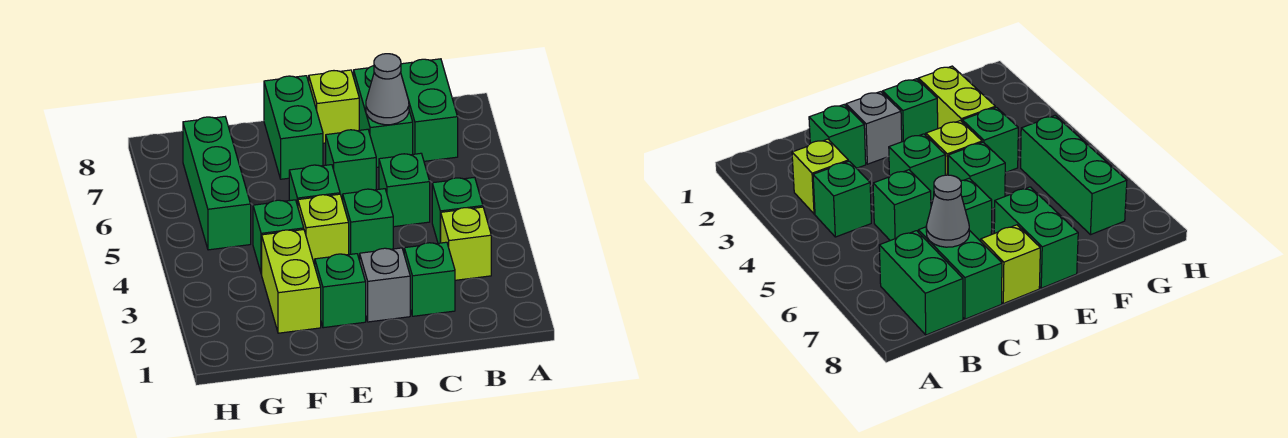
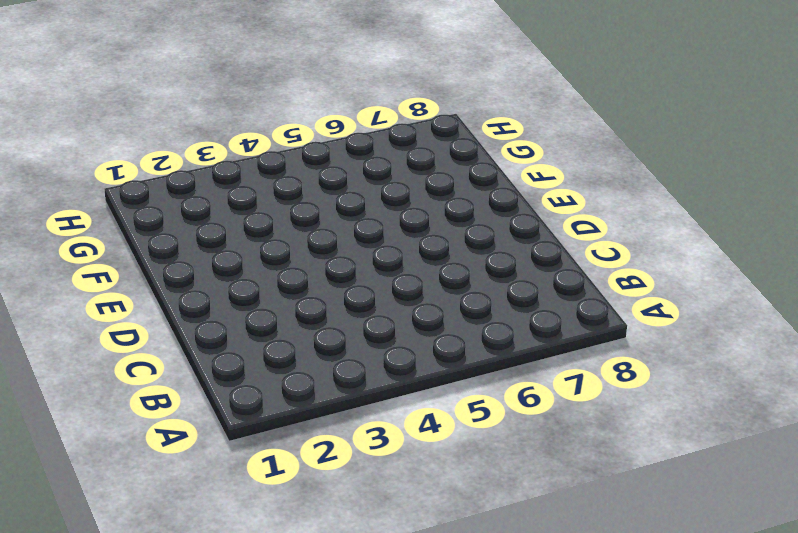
none -> lime brick B3 level 1
none -> green brick B4 level 1
none -> green brick B7:B8 level 1

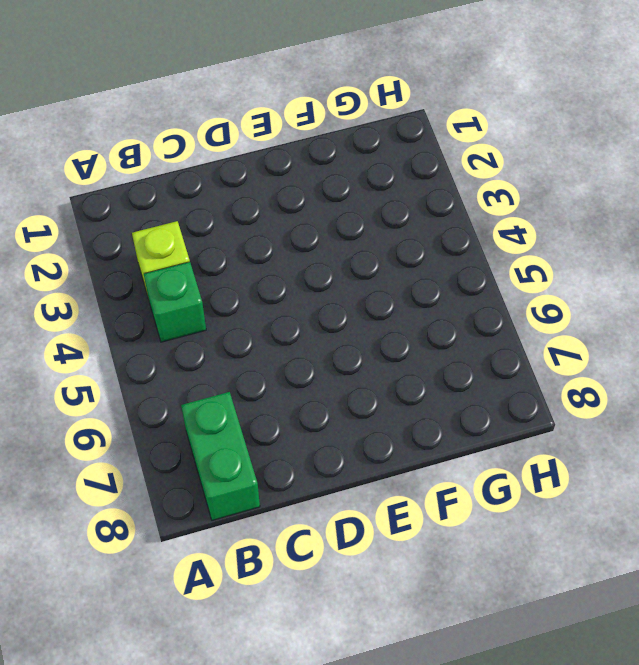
none -> green brick C2 level 1
none -> green brick C5 level 1
none -> green brick C7:C8 level 1

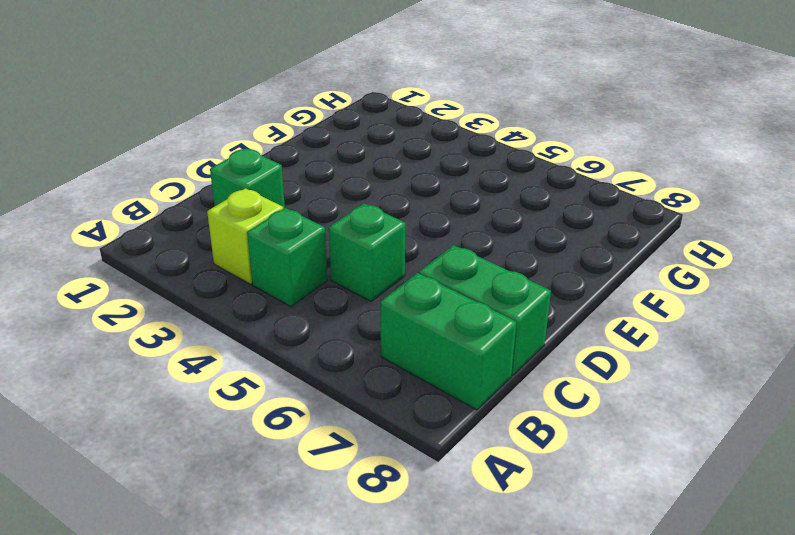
none -> grey brick D2 level 1
none -> green brick D4 level 1
none -> green brick D6 level 1

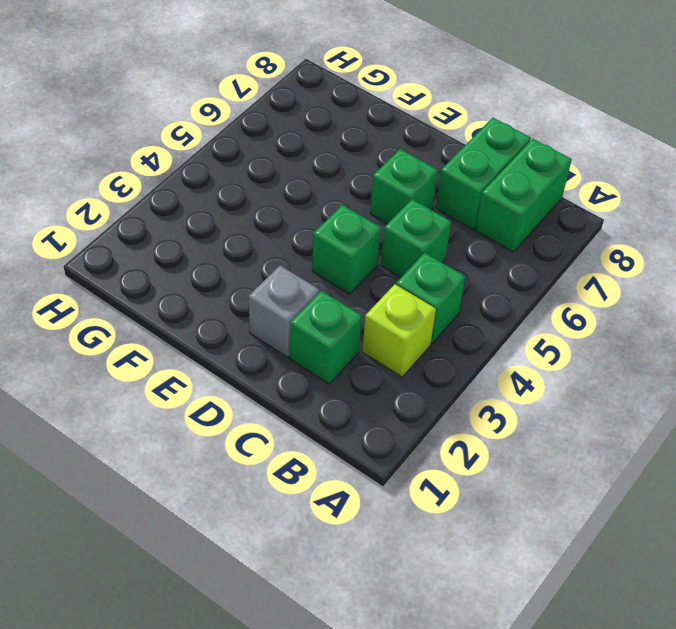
none -> lime brick D8 level 1
none -> green brick E2 level 1
none -> lime brick E4 level 1

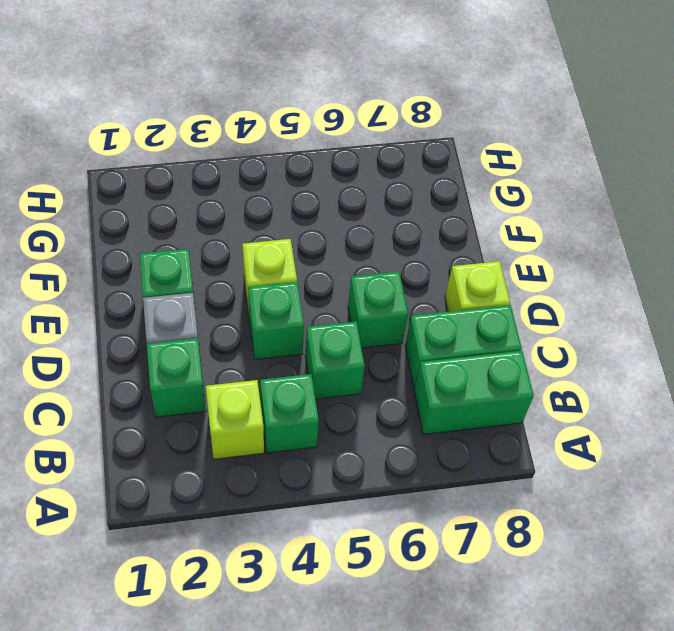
none -> green brick E5 level 1
none -> green brick E7:E8 level 1
none -> lime brick F2:F3 level 1

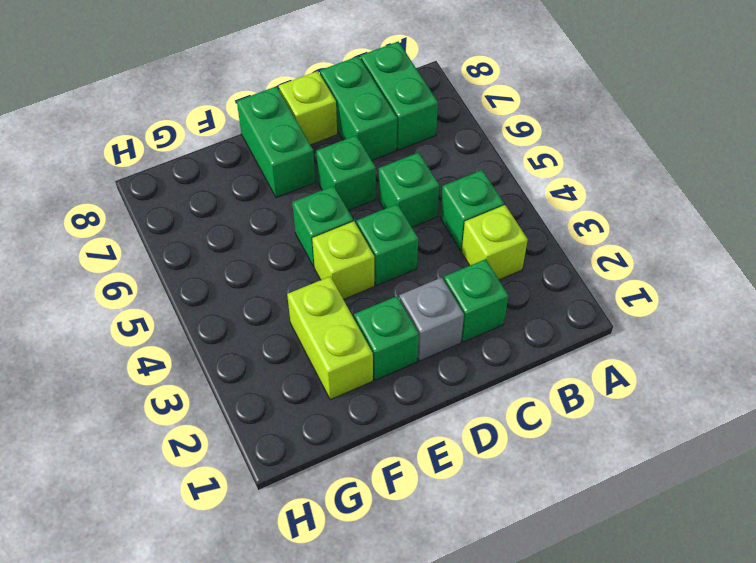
none -> green brick F4 level 1
none -> green brick G5:G7 level 1
none -> grey cone C7 level 2

